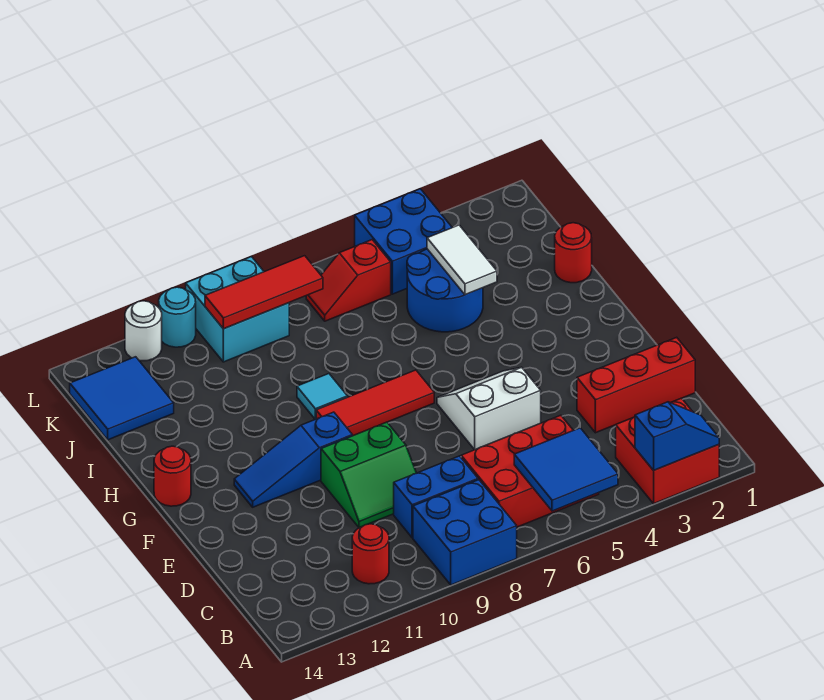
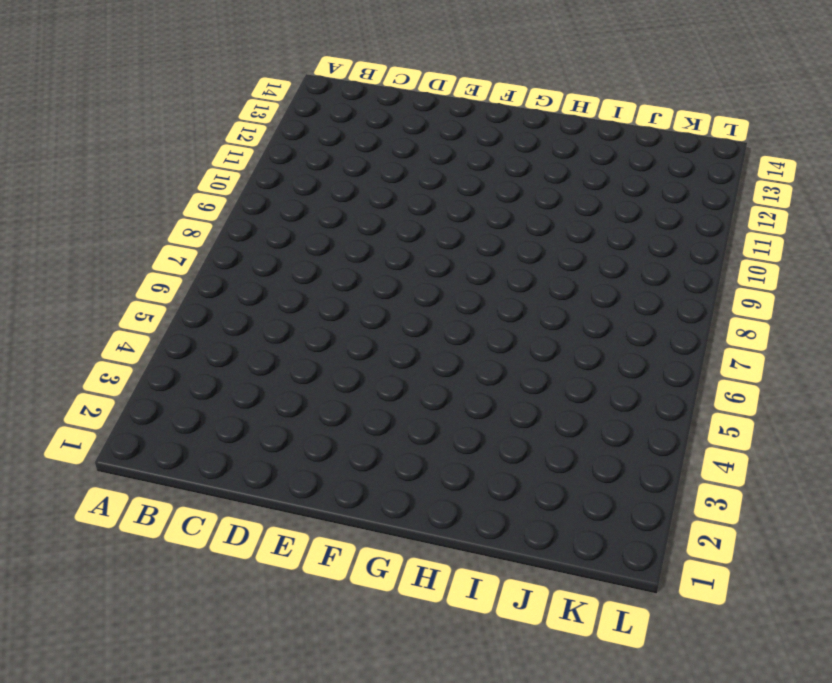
none -> red brick A2:B3 level 1
none -> blue brick A8:B9 level 1
none -> red brick B5:C7 level 1

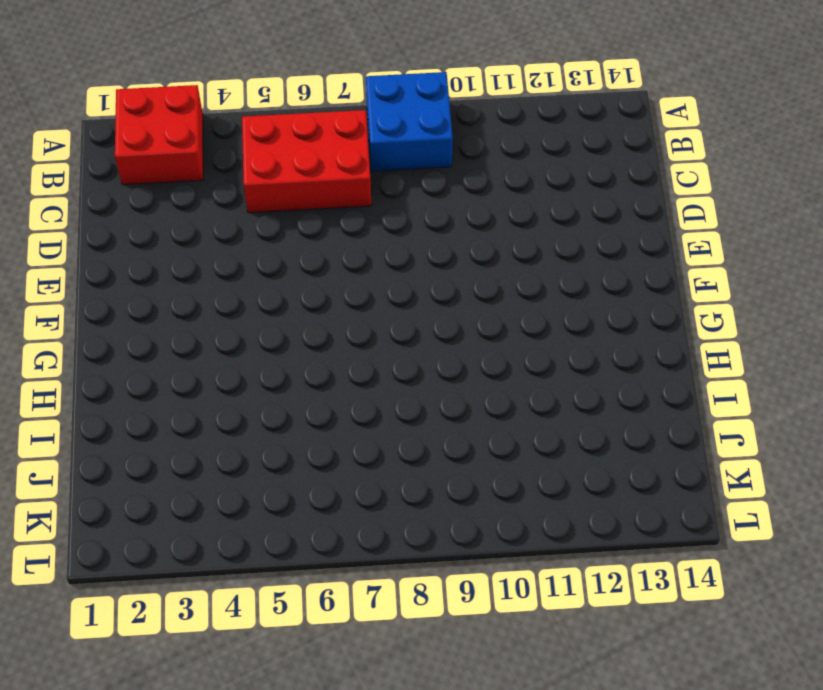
none -> red round brick B11 level 1
none -> blue brick C8:C9 level 1
none -> red brick D1:D3 level 1

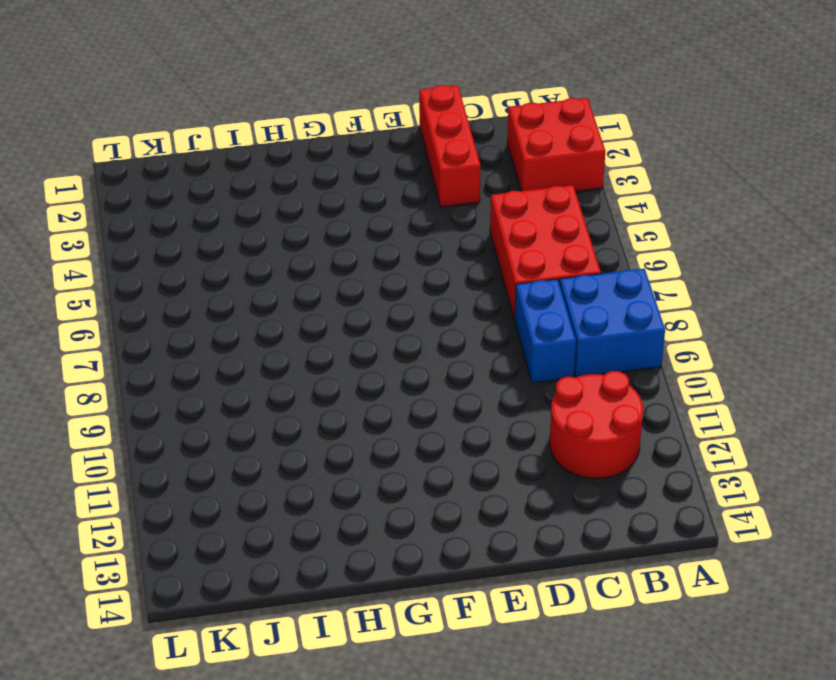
red round brick B11:C12 level 1 -> red round brick B11 level 1
none -> green slope D9:E10 level 1 top E
none -> white slope E5:F6 level 1 top E
none -> blue slope F10:F12 level 1 top 10

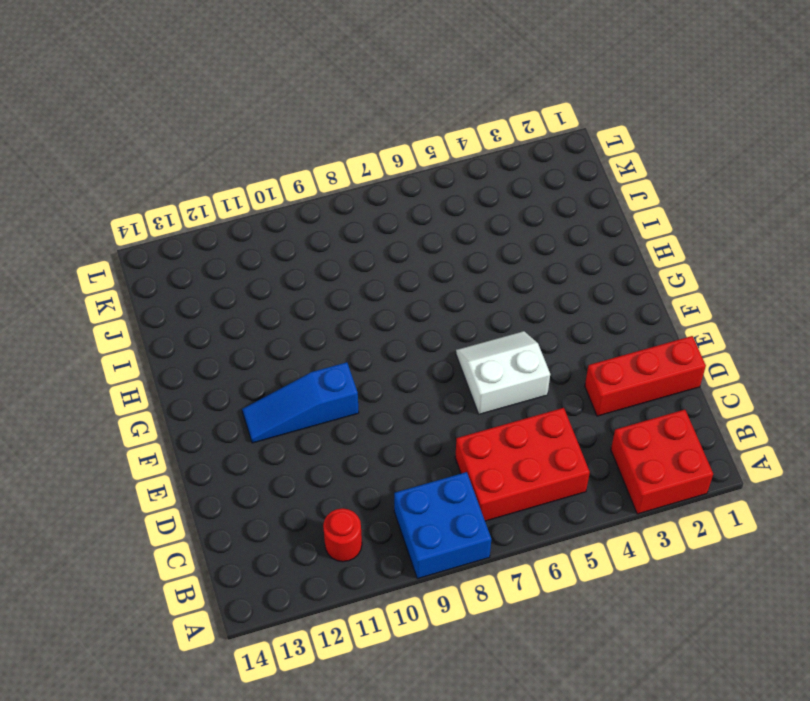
none -> blue brick C8:C9 level 1
none -> green slope D9:E10 level 1 top E
none -> red tile G7:G9 level 1

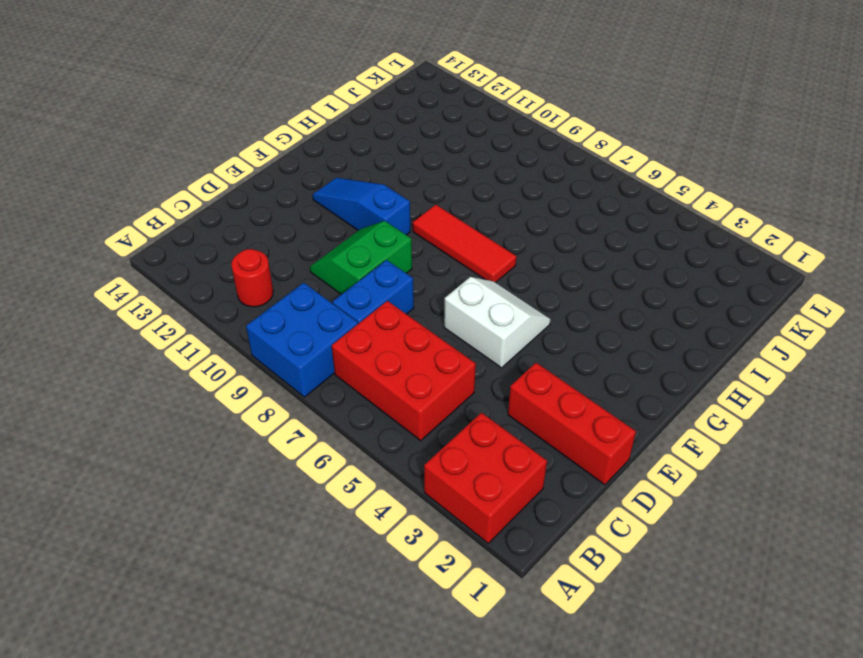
blue brick C8:D8 level 1 -> blue brick C8:C9 level 1
green slope D9:E10 level 1 top 9 -> green slope D9:E10 level 1 top E
none -> red round brick G14 level 1
none -> cyan tile H9 level 1
none -> red round brick I1 level 1

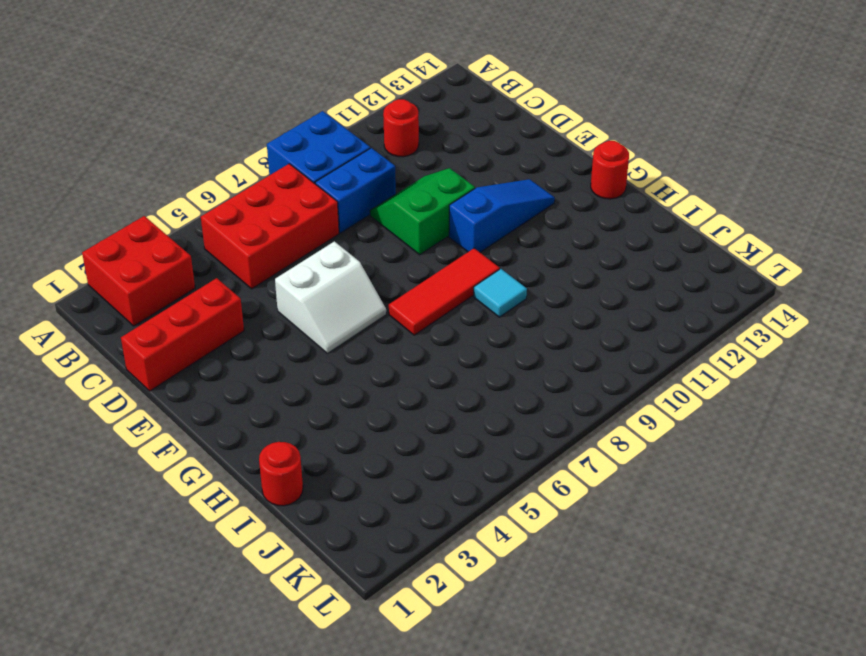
none -> blue round brick I4:J5 level 1
none -> blue tile J13:K14 level 1
none -> blue brick K4:L5 level 1

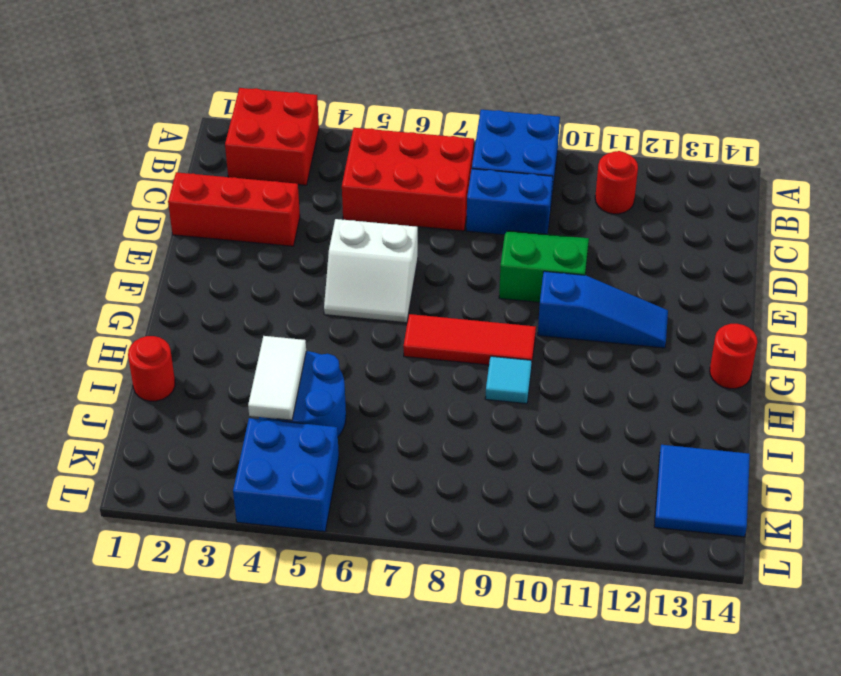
none -> red slope K6:K7 level 1 top 6
none -> cyan brick K9:L10 level 1
none -> cyan round brick L11 level 1

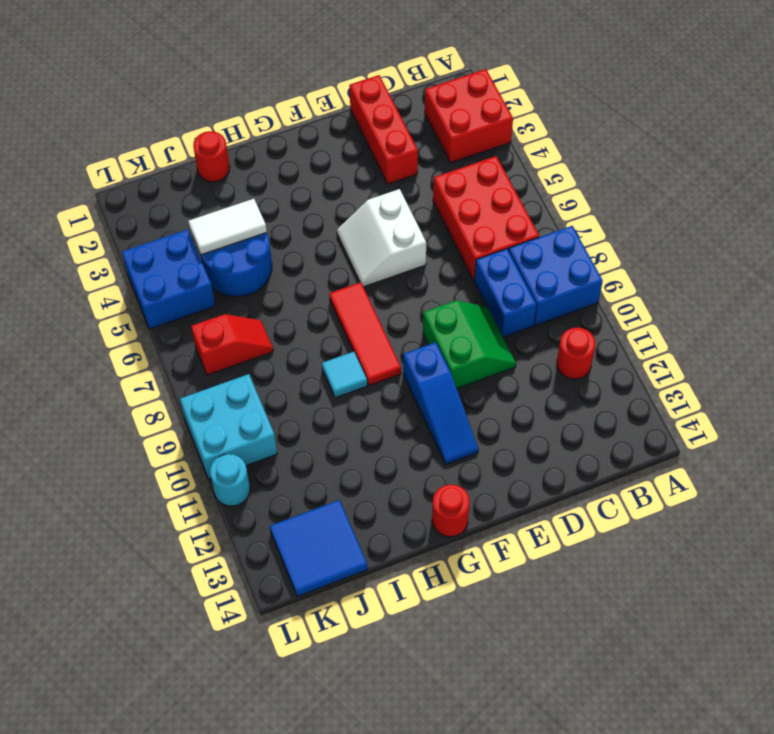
red slope J7:K7 level 1 top K -> red slope K6:K7 level 1 top 6
none -> white round brick L12 level 1
none -> blue slope A2:A3 level 2 top 3
none -> blue tile A5:B6 level 2

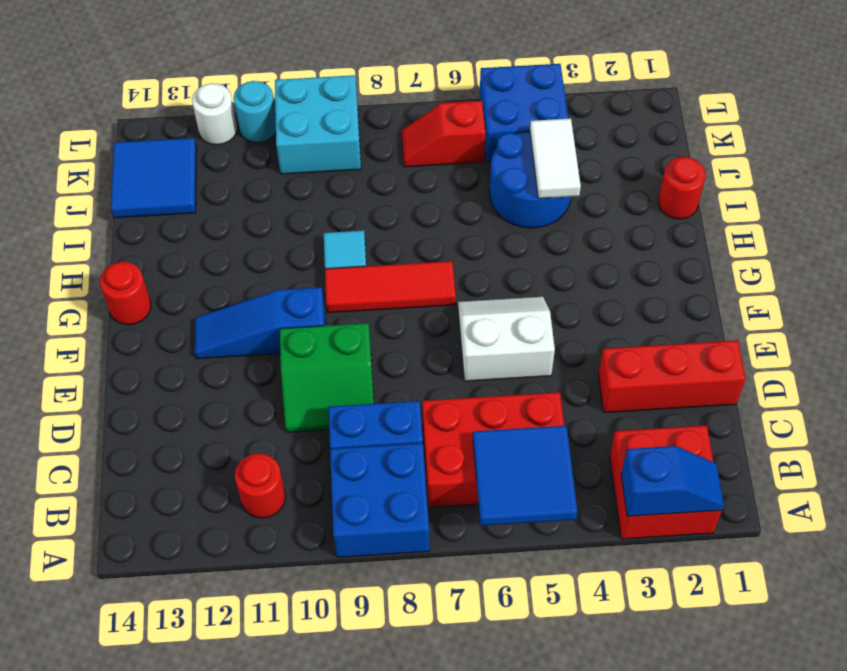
none -> red tile K8:K10 level 2

